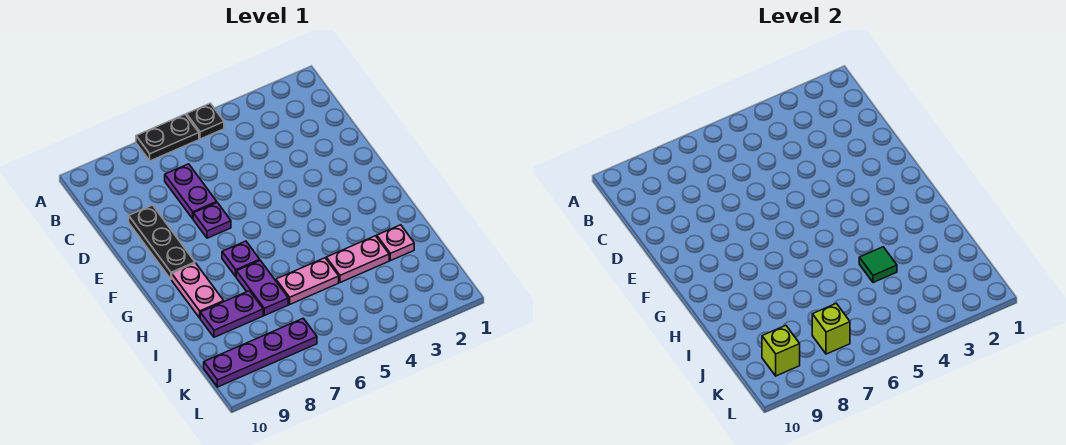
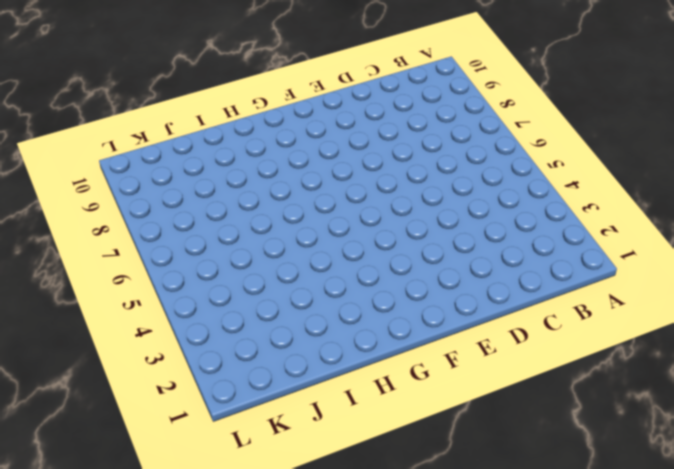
none -> black plate A5 level 1
none -> black plate A6:A7 level 1
none -> purple plate C7:D7 level 1

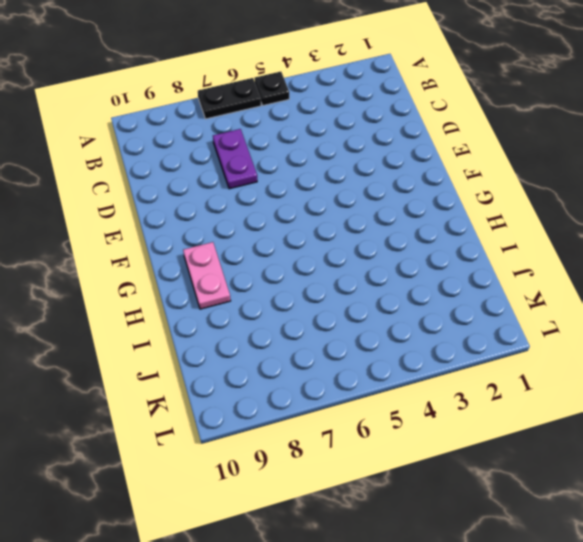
none -> black plate D9:F9 level 1
none -> purple plate E7 level 1
none -> purple plate G7 level 1

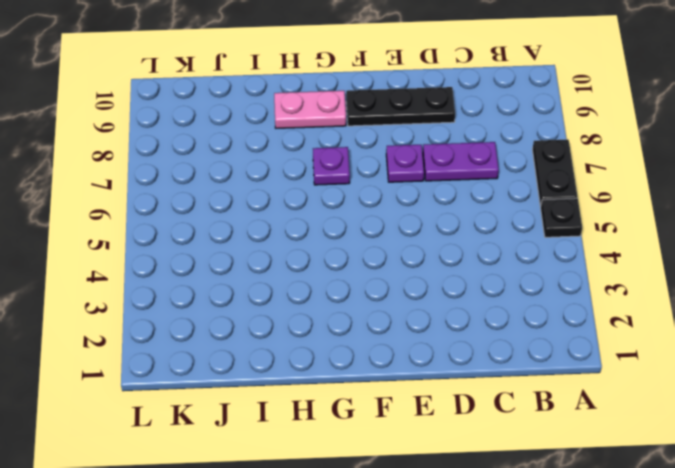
none -> purple plate H7:I7 level 1
none -> pink plate I2 level 1
none -> pink plate I3:I4 level 1

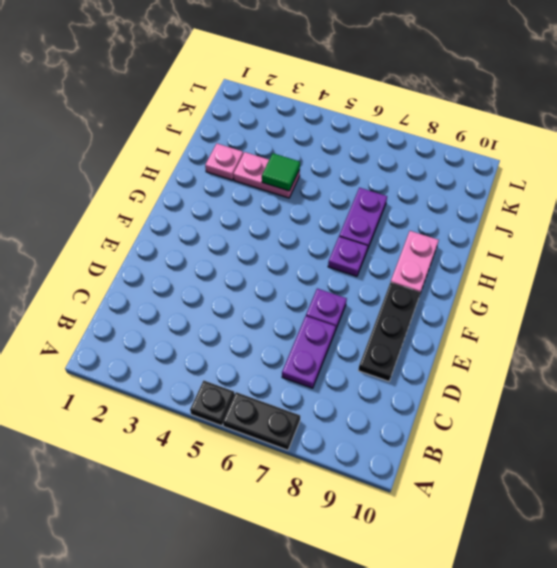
none -> pink plate I5:I6 level 1
none -> purple plate I8:I9 level 1
none -> purple plate K7:K10 level 1

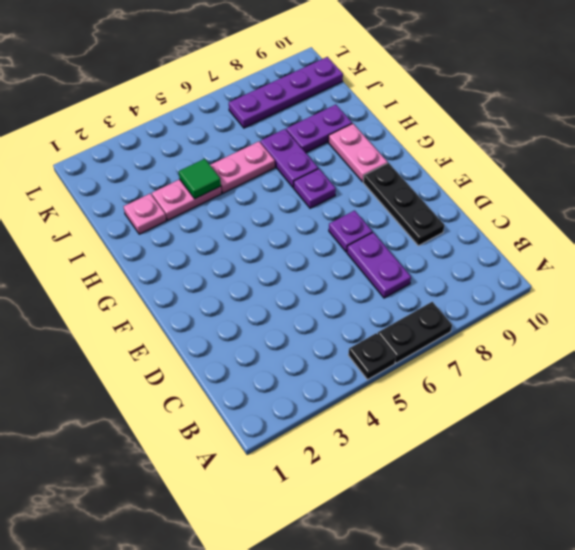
none -> lime brick K7 level 2
none -> lime brick K9 level 2

